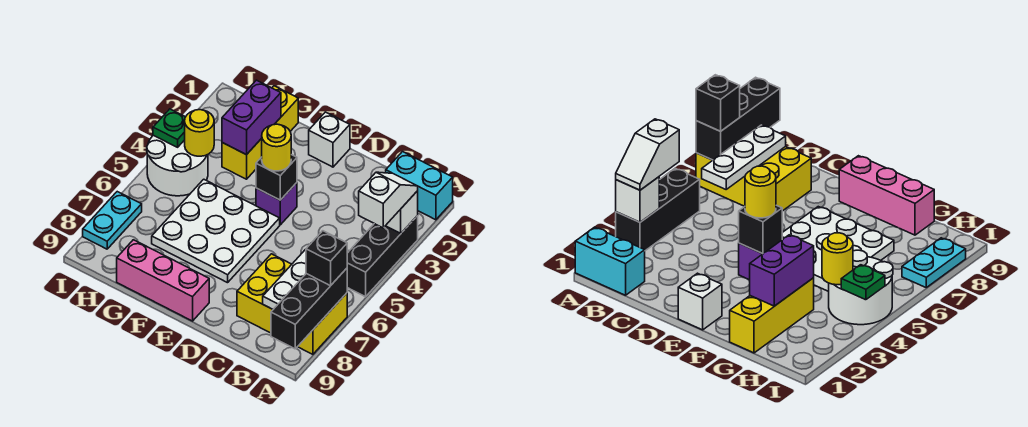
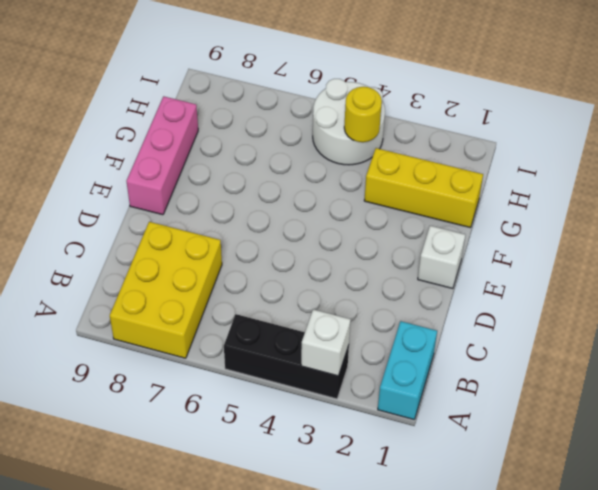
none -> purple brick E4 level 1
none -> white plate E5:G7 level 1
none -> cyan plate I7:I8 level 1

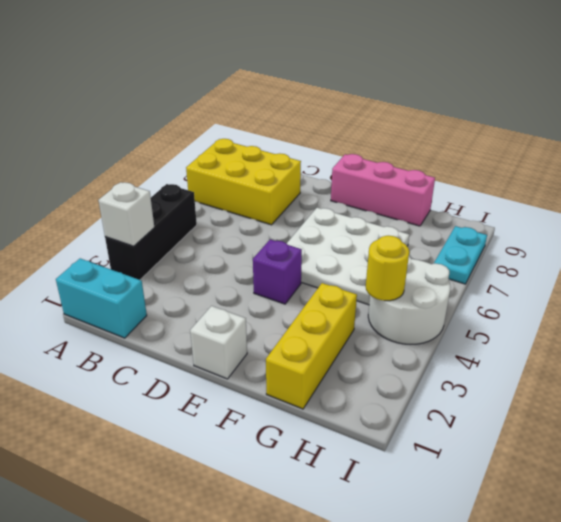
none -> black brick A7:A9 level 2
none -> white plate B6:B8 level 2
none -> black brick E4 level 2

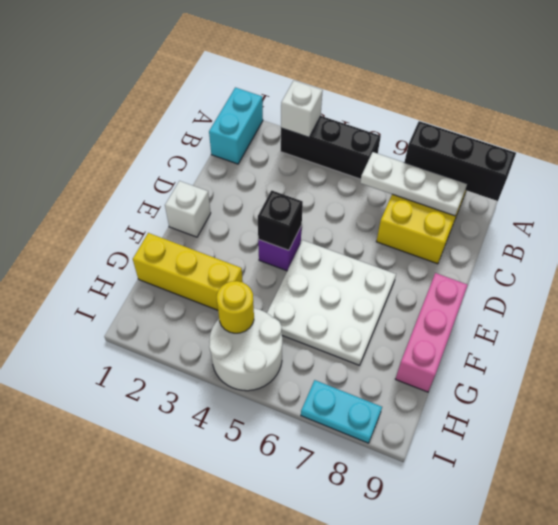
none -> purple brick G2:G3 level 2
none -> green plate I4 level 2
none -> white slope A3:A4 level 3 top 4

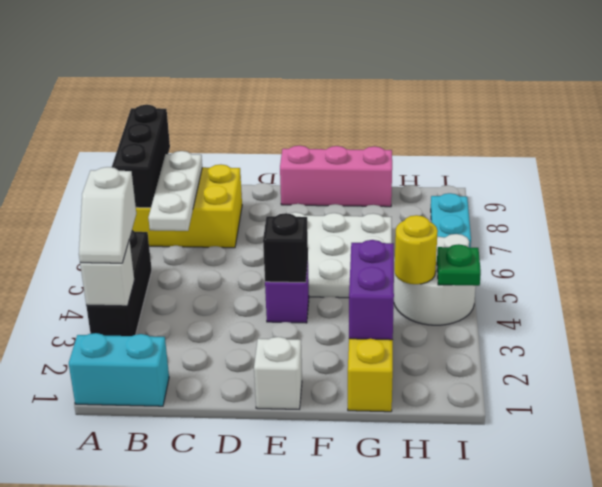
none -> black brick A7 level 3
none -> yellow round brick E4 level 3

